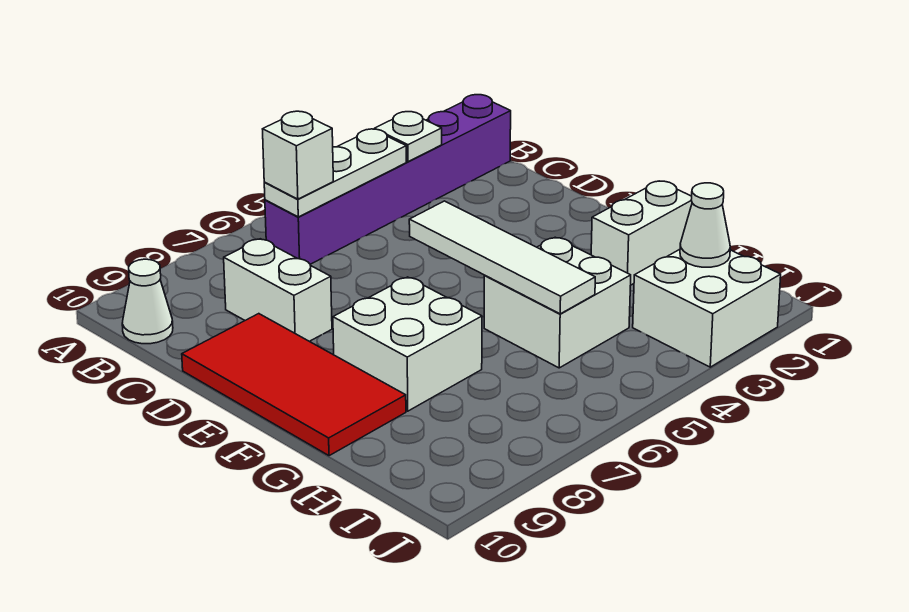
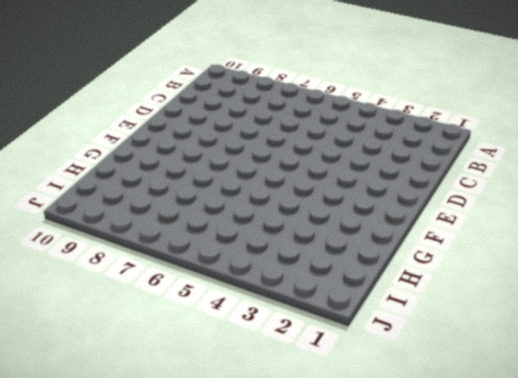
none -> purple brick B1:B6 level 1
none -> white cone B10 level 1
none -> white brick C8:D8 level 1

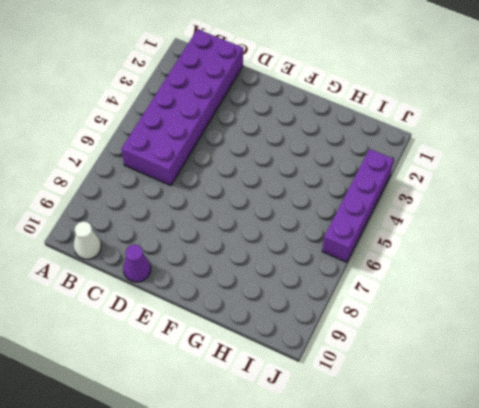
purple brick B1:C6 level 1 -> purple brick B1:B6 level 1
purple cone D10 level 1 -> red tile D9:G10 level 1
purple brick J3:J6 level 1 -> white brick I2:J3 level 1
none -> white brick C8:D8 level 1
none -> white brick F7:G8 level 1
none -> white brick G1:G2 level 1

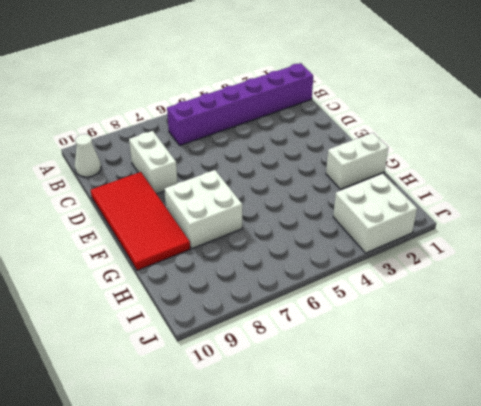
none -> white brick G4:H5 level 1
none -> white plate B3 level 2
none -> white plate B4:B6 level 2

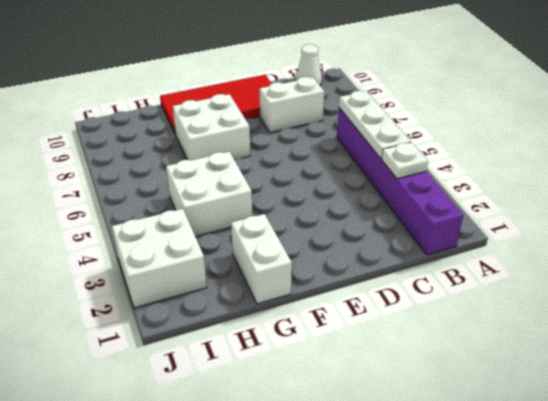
none -> white tile E5:H5 level 2
none -> white cone I2 level 2
none -> white brick B6 level 3

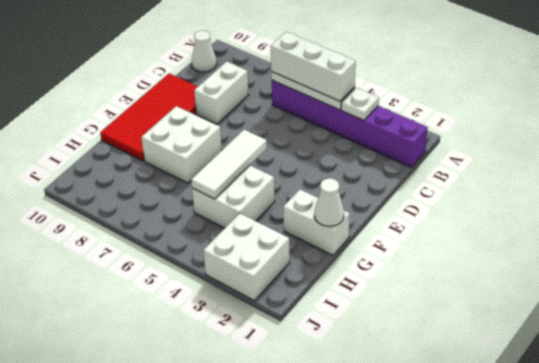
white brick B4:B6 level 3 -> white brick B6 level 3
white tile F5:H5 level 2 -> white tile E5:H5 level 2
white cone G1 level 2 -> white cone I2 level 2

